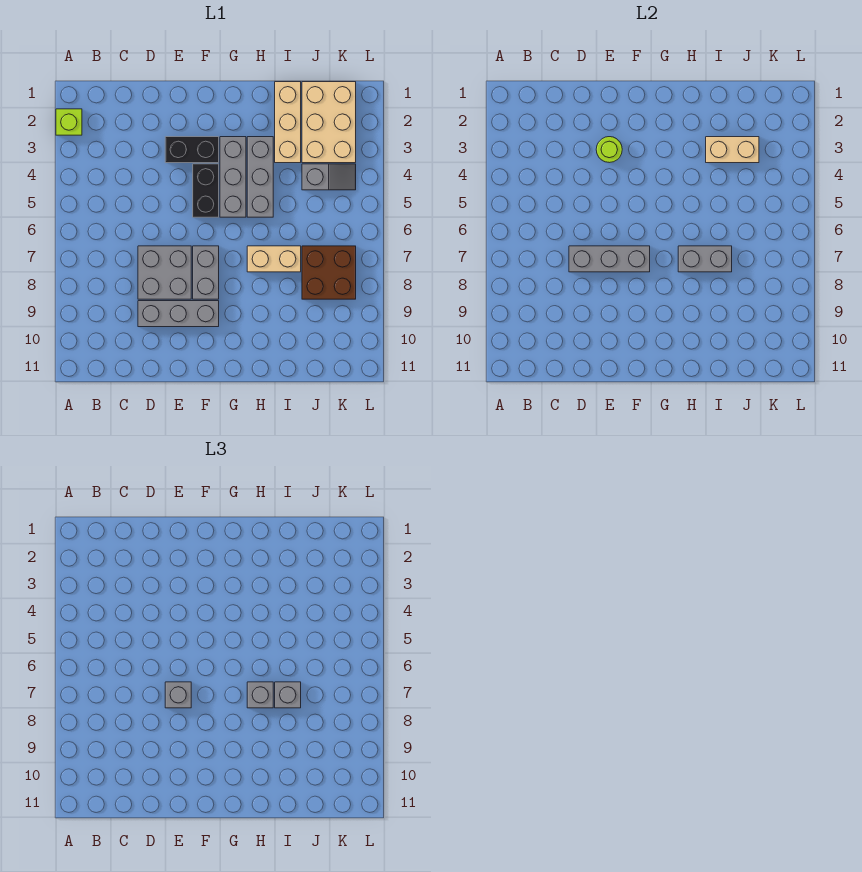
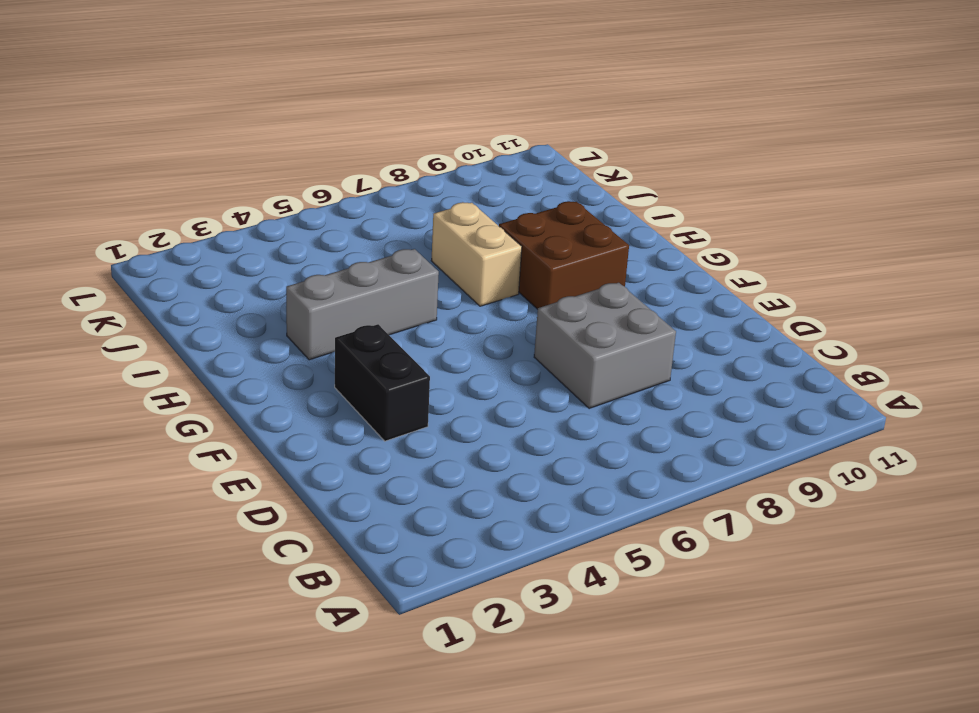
brown brick G8:H9 level 1 -> brown brick J7:K8 level 1
none -> lime brick A2 level 1
none -> grey brick D9:F9 level 1
none -> black brick F4:F5 level 1

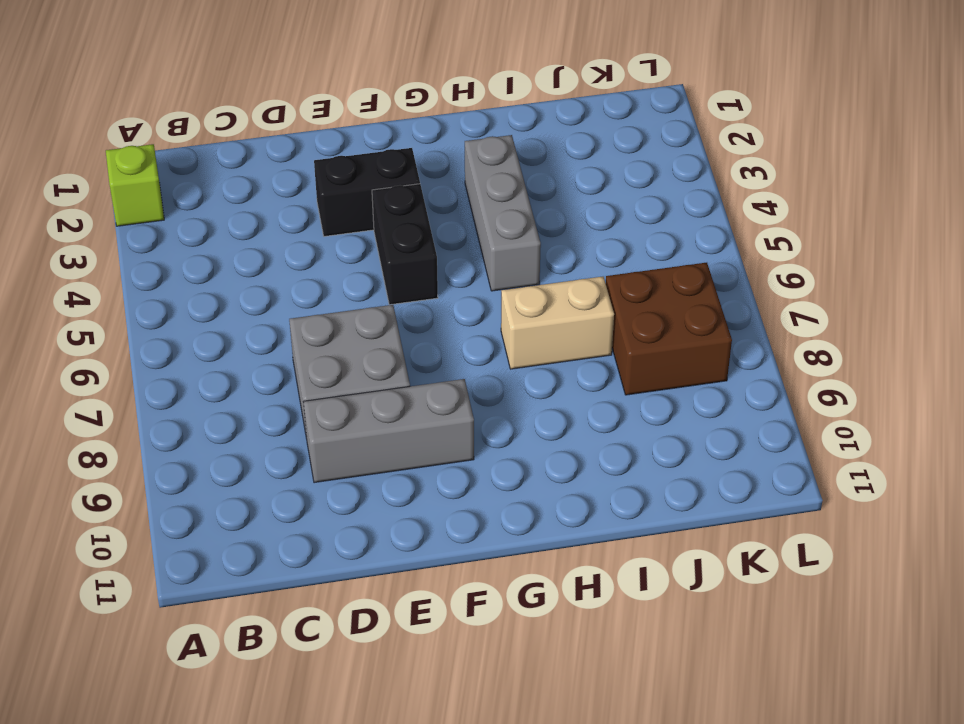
none -> grey brick F7:F8 level 1
none -> grey brick G3:G5 level 1
none -> tan brick I1:I3 level 1

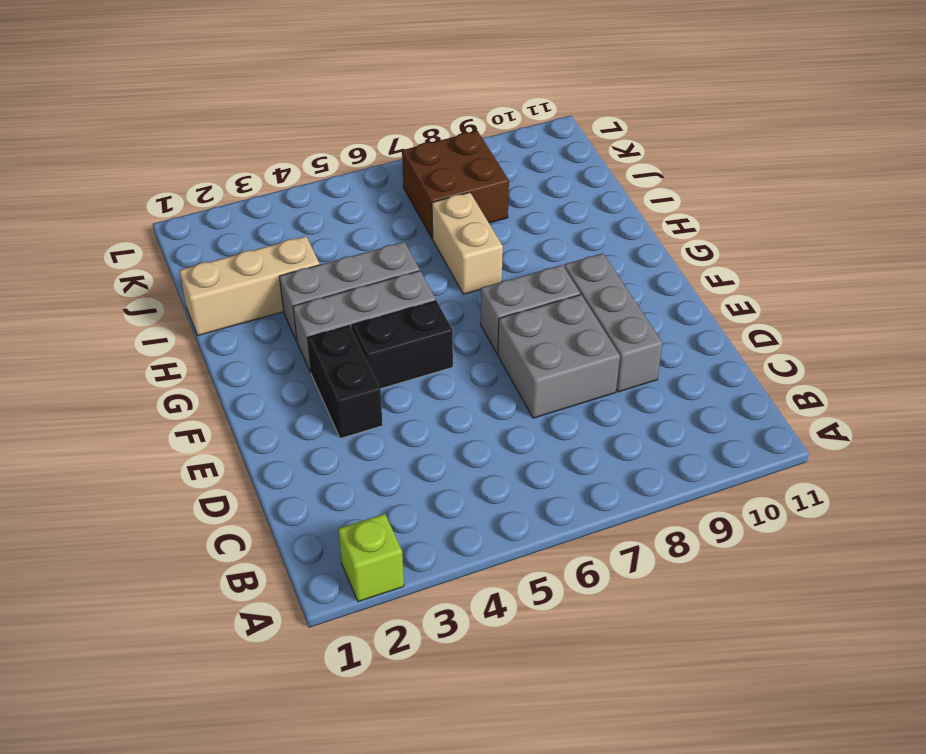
none -> tan brick J1:K3 level 1
none -> grey slope J4:K4 level 1 top J
none -> grey brick D7:F7 level 2

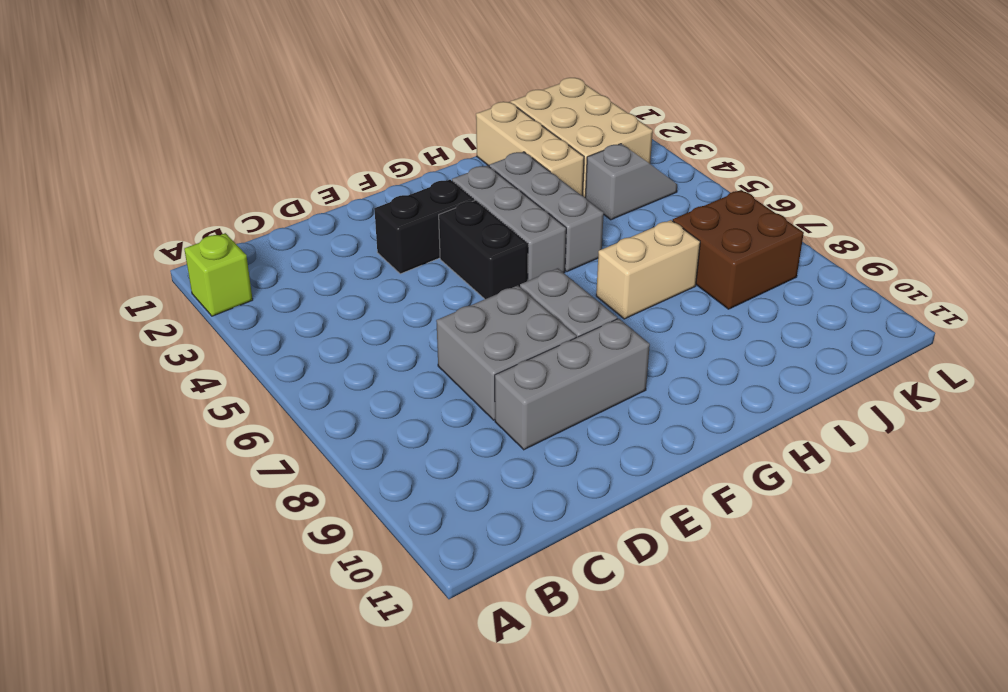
none -> grey brick D7:F7 level 2
none -> lime round brick E3 level 2
none -> grey brick H7:I7 level 2

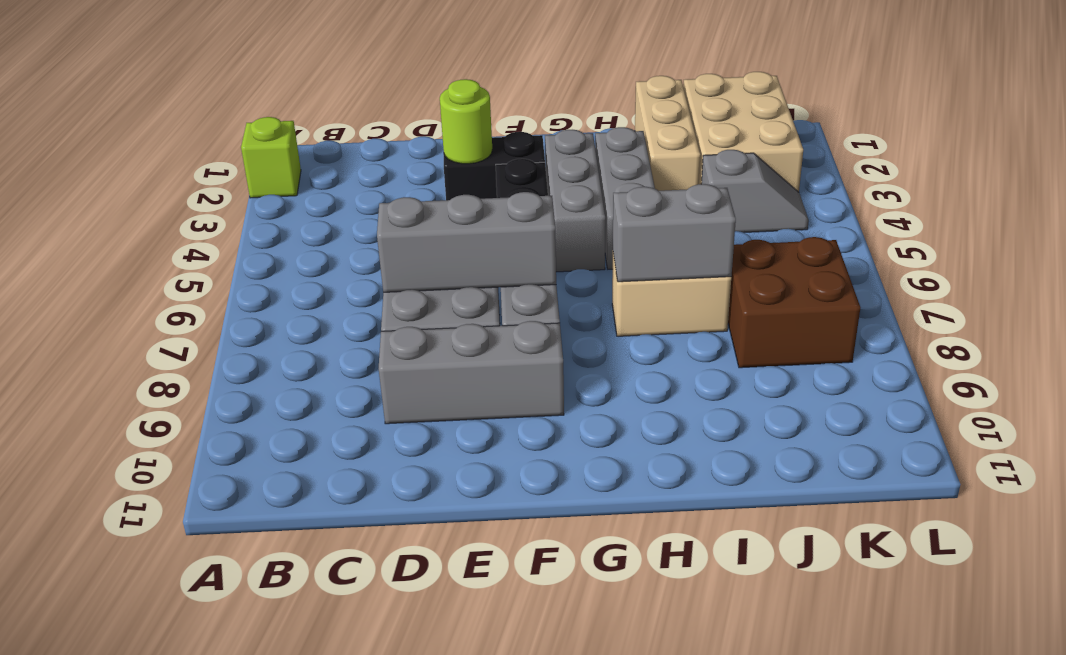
none -> tan brick I3:J3 level 2
none -> grey brick E7 level 3
none -> grey brick H7 level 3

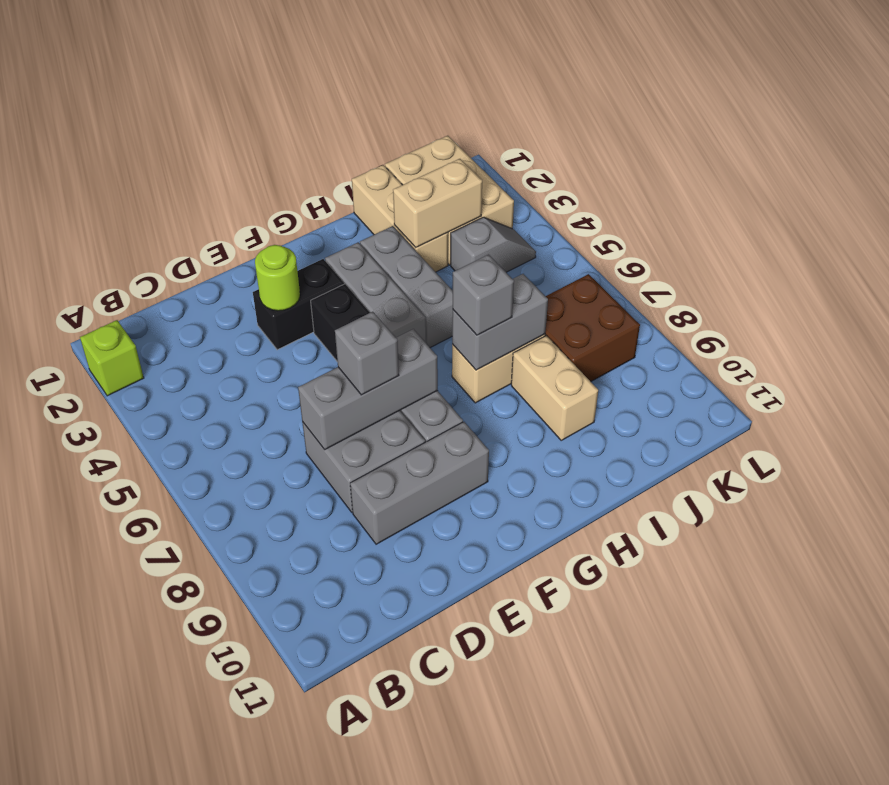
tan brick I8:I9 level 1 -> none
none -> grey brick I7 level 3

